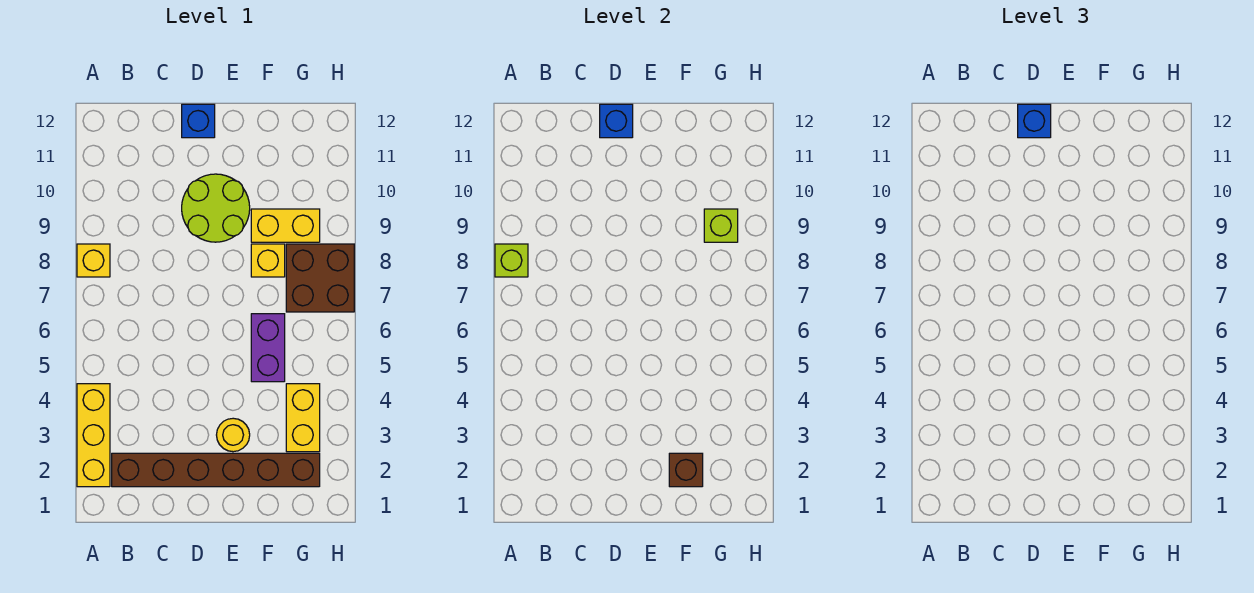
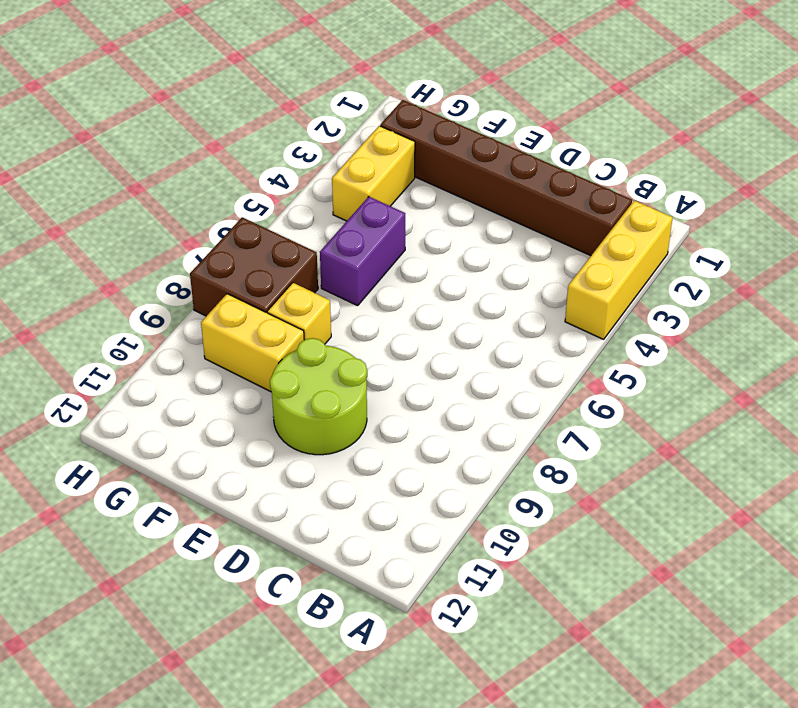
none -> yellow brick A8 level 1
none -> blue brick D12 level 1
none -> yellow round brick E3 level 1

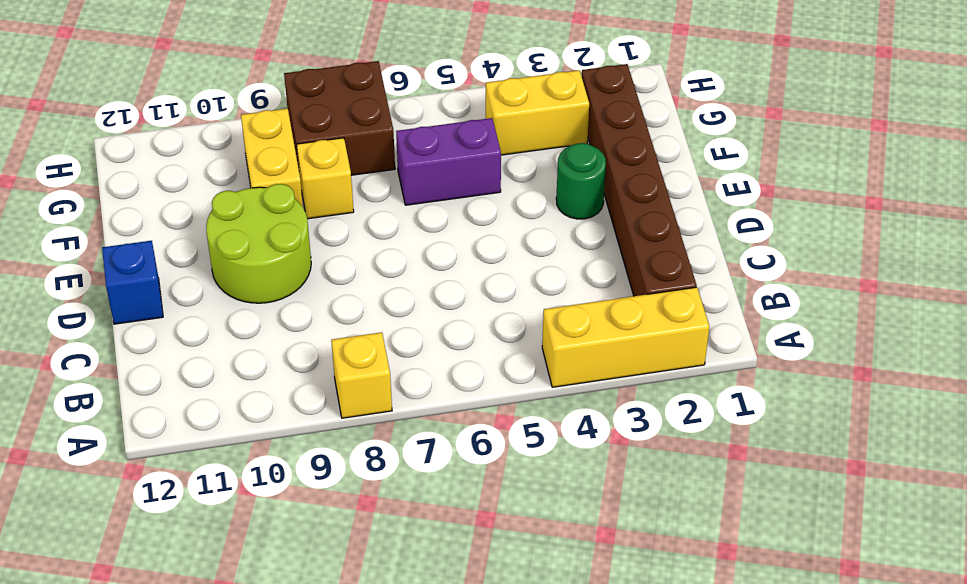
green round brick E3 level 1 -> yellow round brick E3 level 1
none -> lime brick A8 level 2
none -> blue brick D12 level 2
none -> brown brick F2 level 2

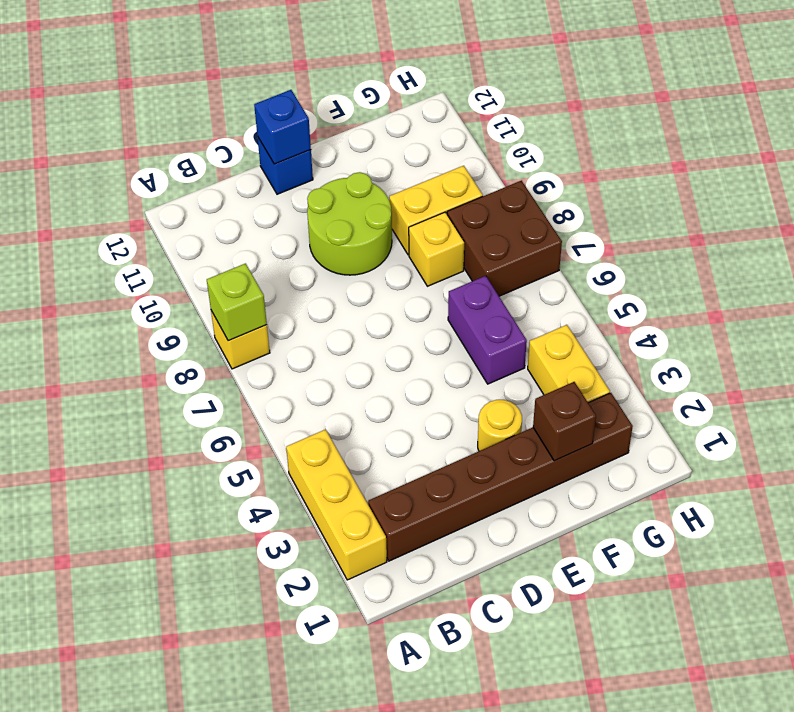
none -> lime brick G9 level 2
none -> blue brick D12 level 3

